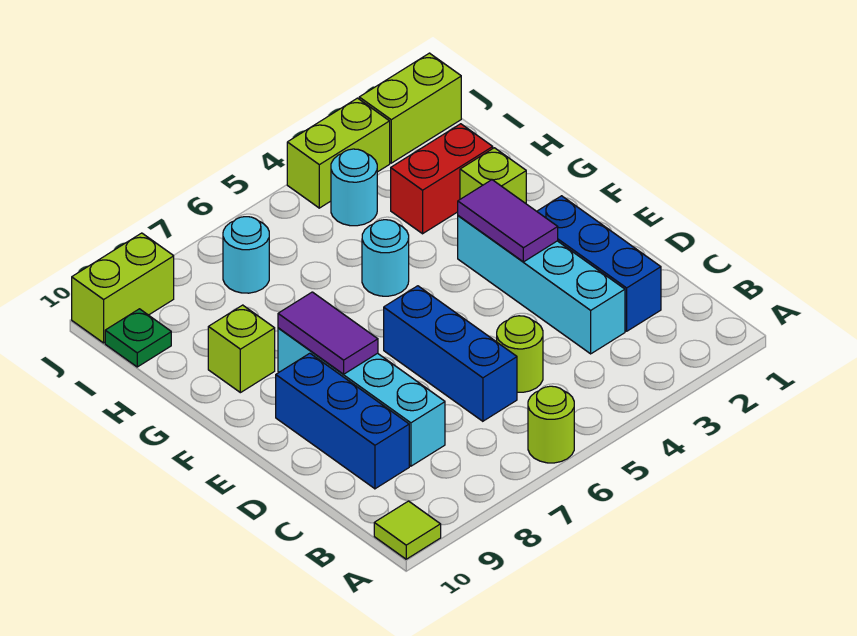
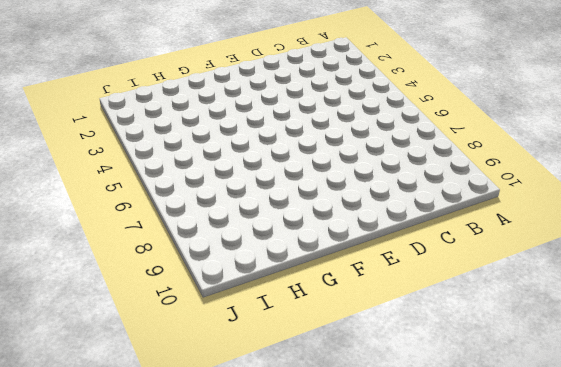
none -> lime round brick A6 level 1
none -> lime tile A10 level 1
none -> blue brick C2:E2 level 1

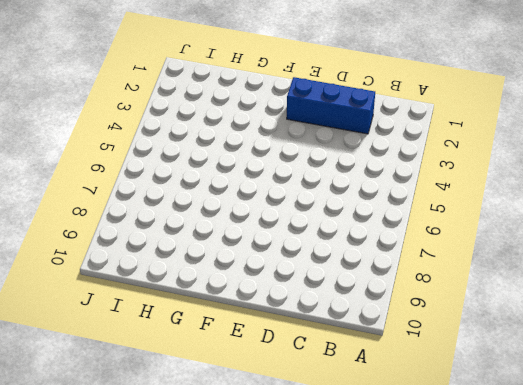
none -> lime round brick A6 level 1
none -> lime tile A10 level 1
none -> cyan brick C3:F3 level 1

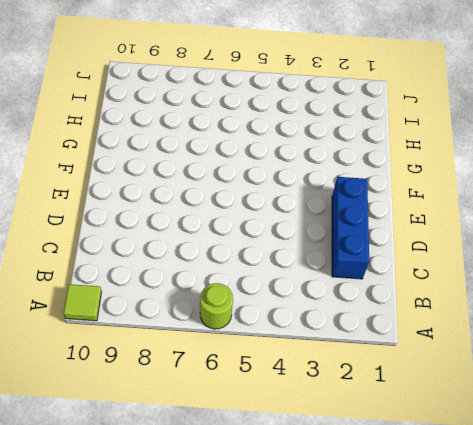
none -> cyan brick C3:F3 level 1
none -> lime round brick C5 level 1
none -> blue brick C6:E6 level 1

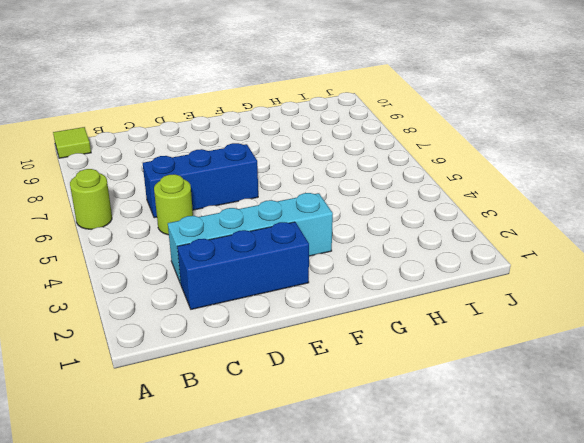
none -> cyan brick C8:F8 level 1
none -> blue brick C9:E9 level 1
none -> lime brick G2 level 1

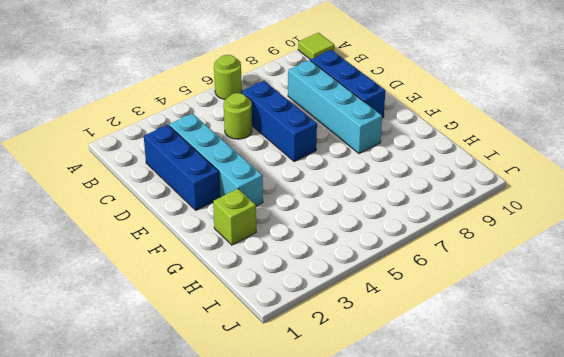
none -> cyan round brick G5 level 1
none -> lime brick G9 level 1
none -> red brick H2:H3 level 1

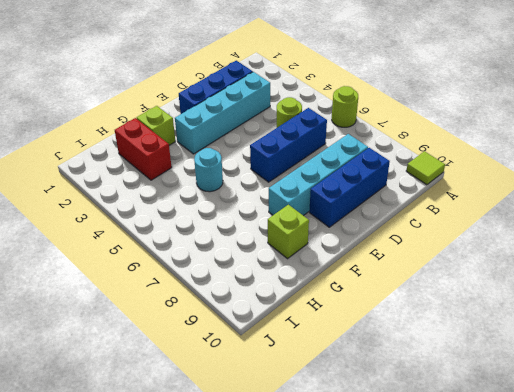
none -> cyan round brick I4 level 1
none -> cyan round brick I7 level 1
none -> green plate I10 level 1

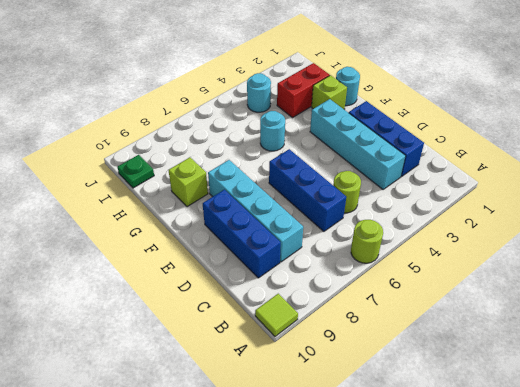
cyan round brick G1 level 1 -> cyan round brick I7 level 1
none -> lime brick J1:J2 level 1
none -> lime brick J3:J4 level 1
none -> lime brick J9:J10 level 1

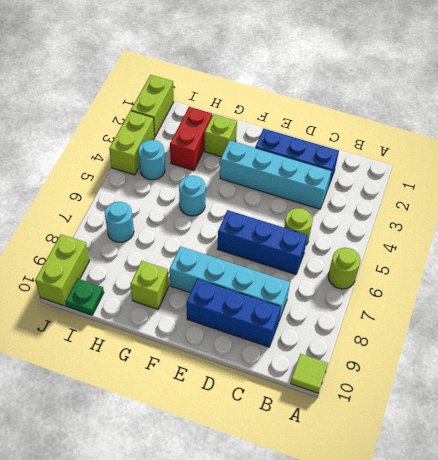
none -> purple tile E3:F3 level 2
none -> purple tile E8:F8 level 2

